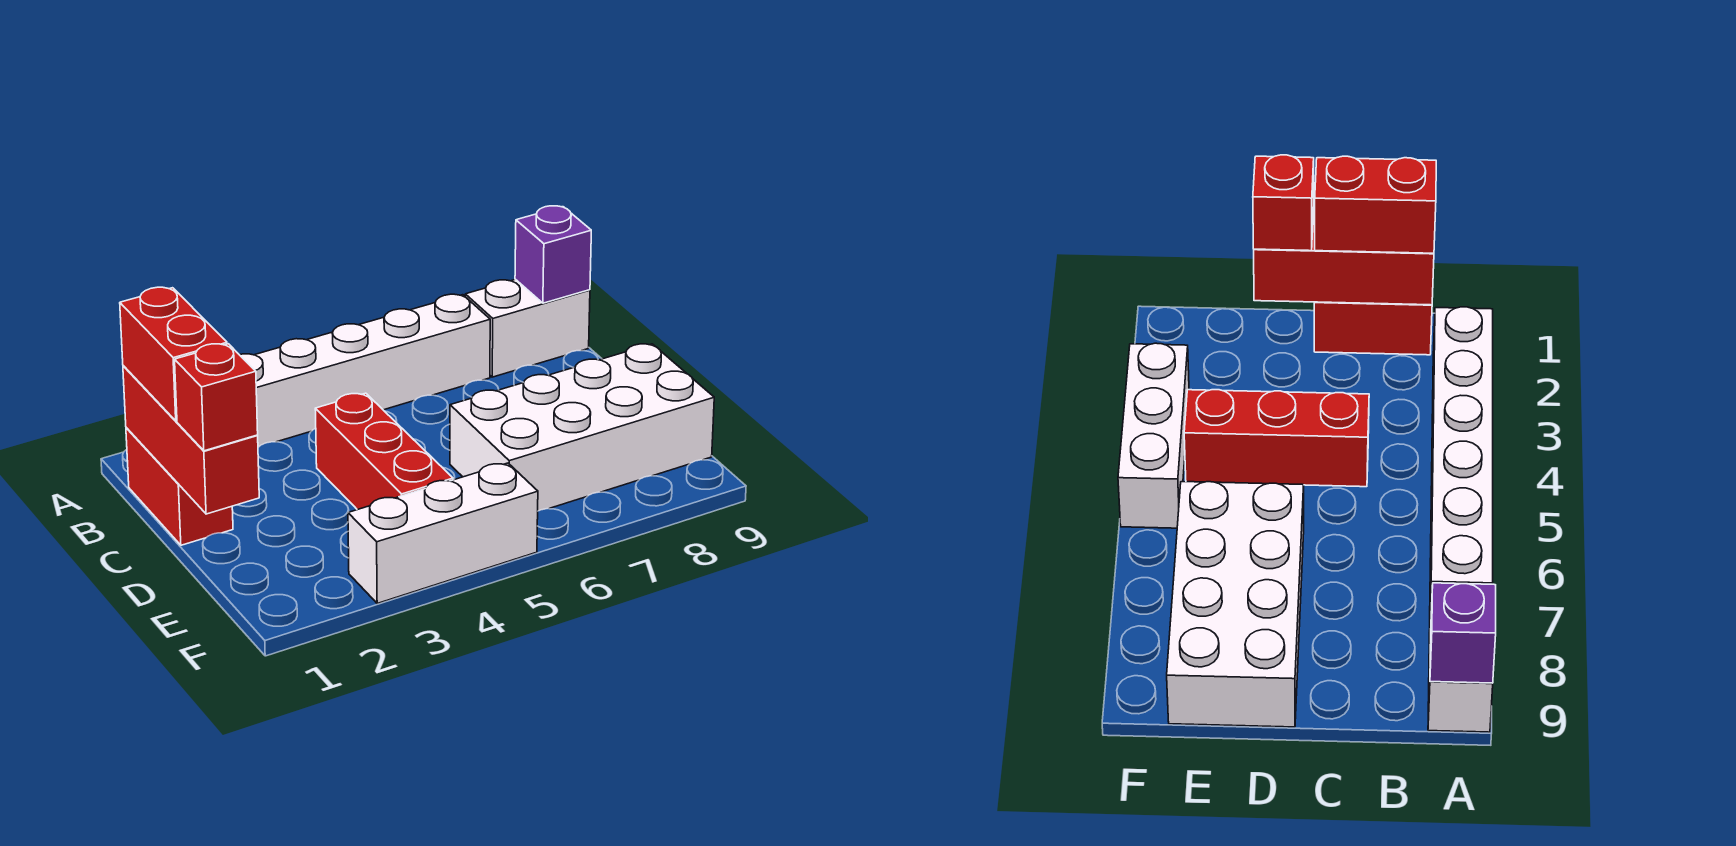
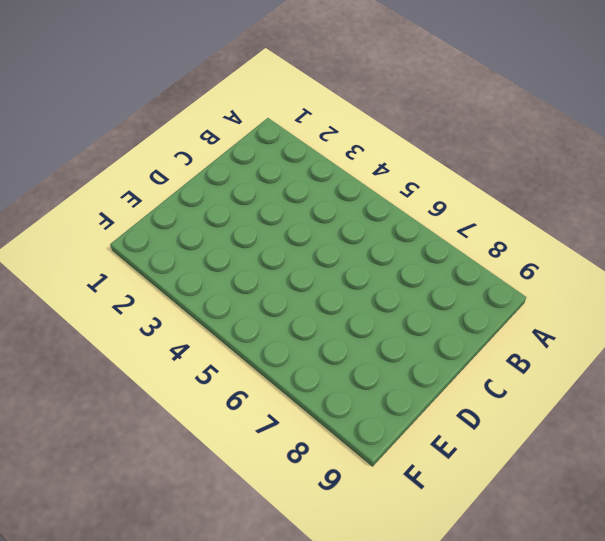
none -> white brick A2:A7 level 1
none -> white brick A8:A9 level 1

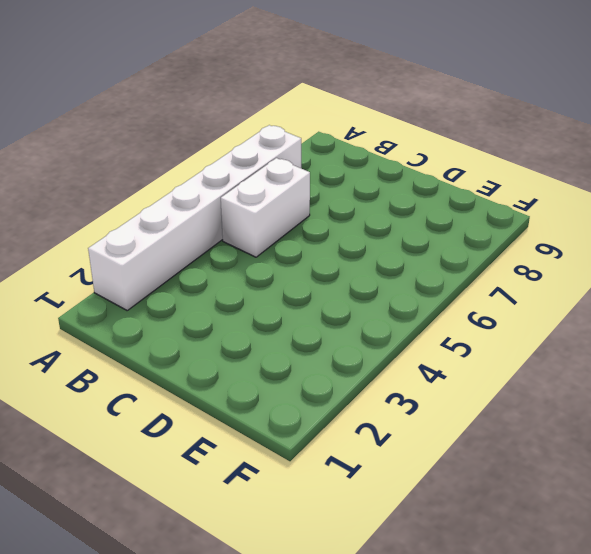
white brick B5:B6 level 1 -> white brick A8:A9 level 1
none -> red brick B1:C1 level 1
none -> red brick C4:E4 level 1

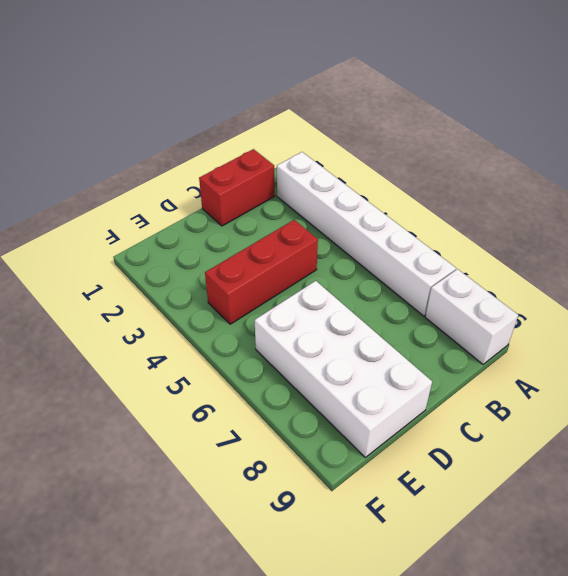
none -> white brick F3:F5 level 1
none -> purple brick A9 level 2

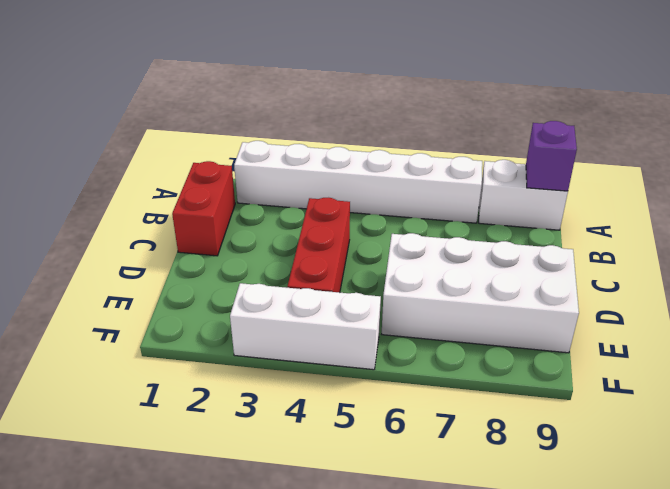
none -> red brick B1:D1 level 2
none -> red brick B1:C1 level 3

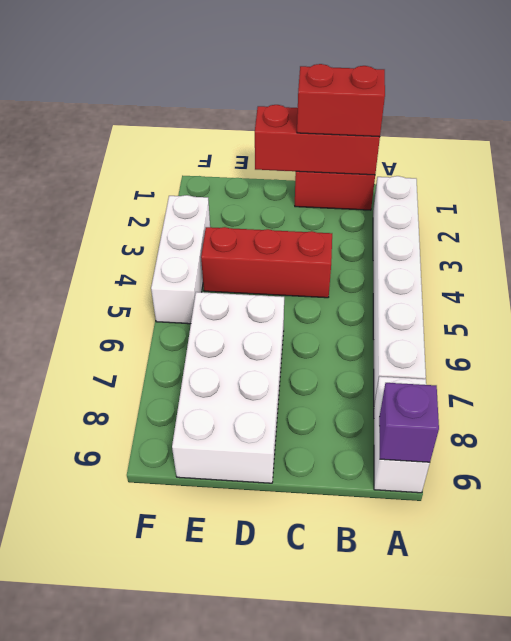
none -> red brick D1 level 3

